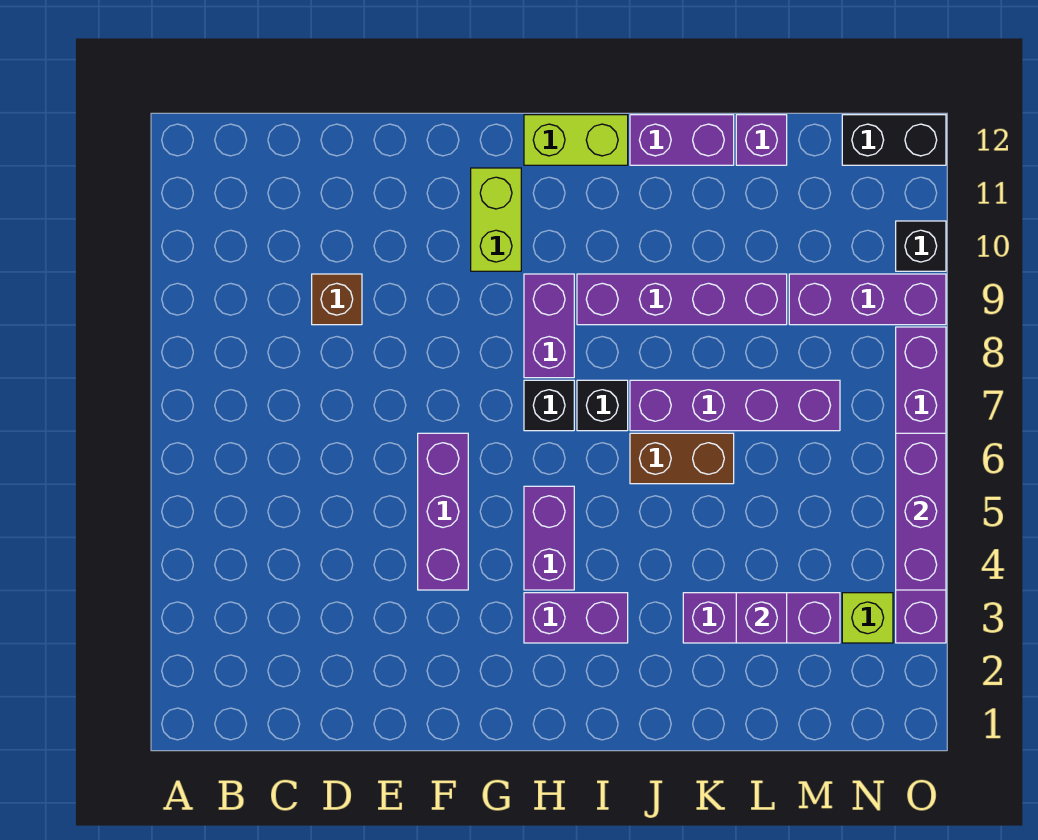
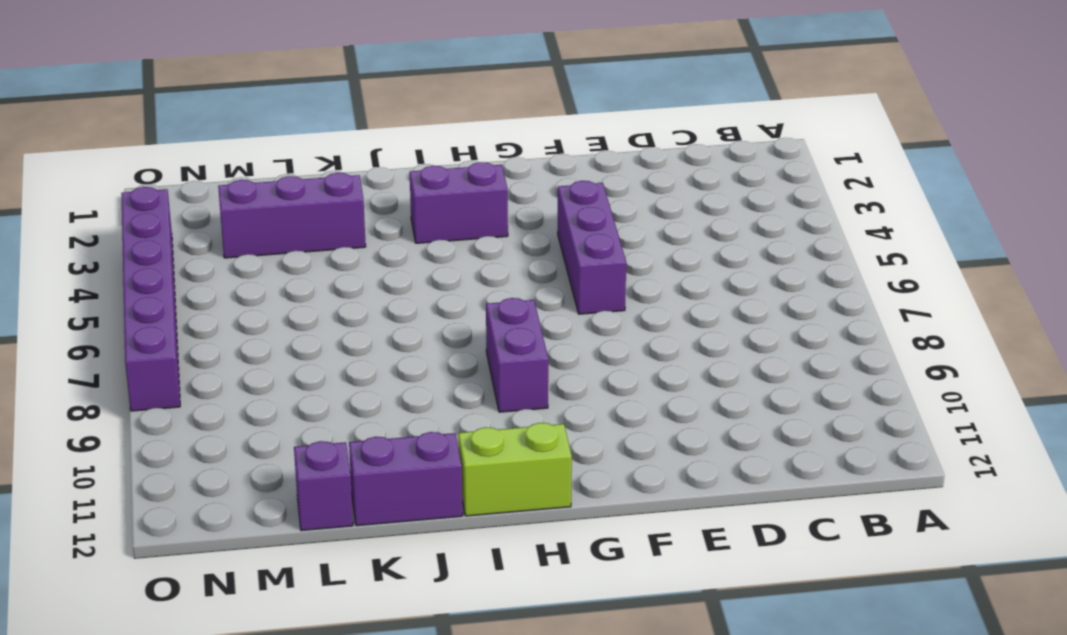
none -> brown brick D9 level 1
none -> lime brick G10:G11 level 1
none -> purple brick H4:H5 level 1

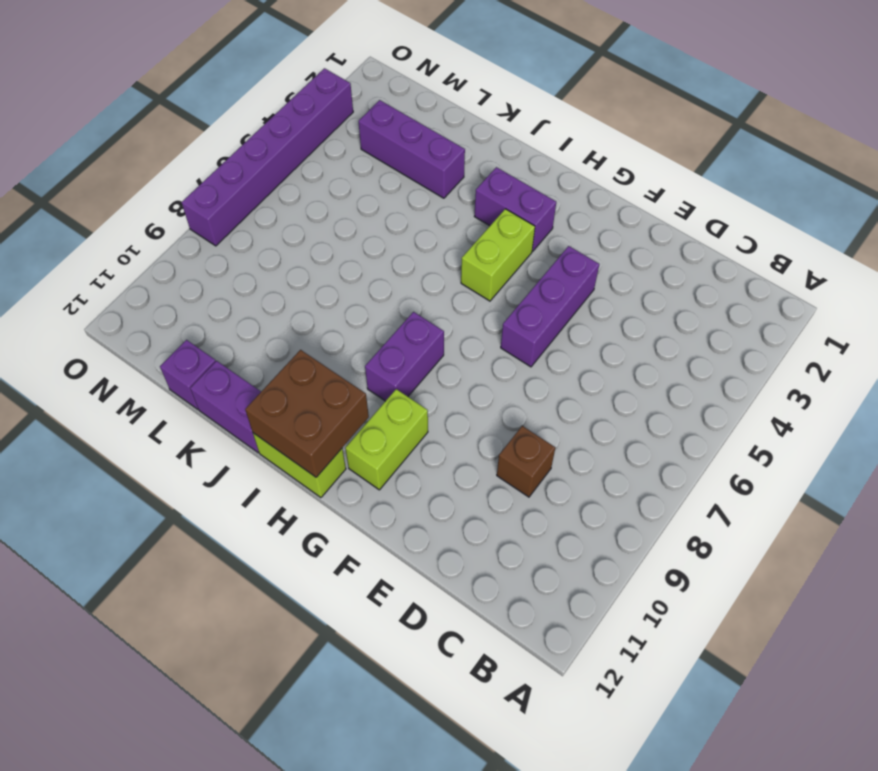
lime brick H4:H5 level 1 -> purple brick H4:H5 level 1
brown brick H11:I12 level 2 -> none
none -> black brick H7 level 1
none -> black brick I7 level 1
none -> purple brick I9:L9 level 1

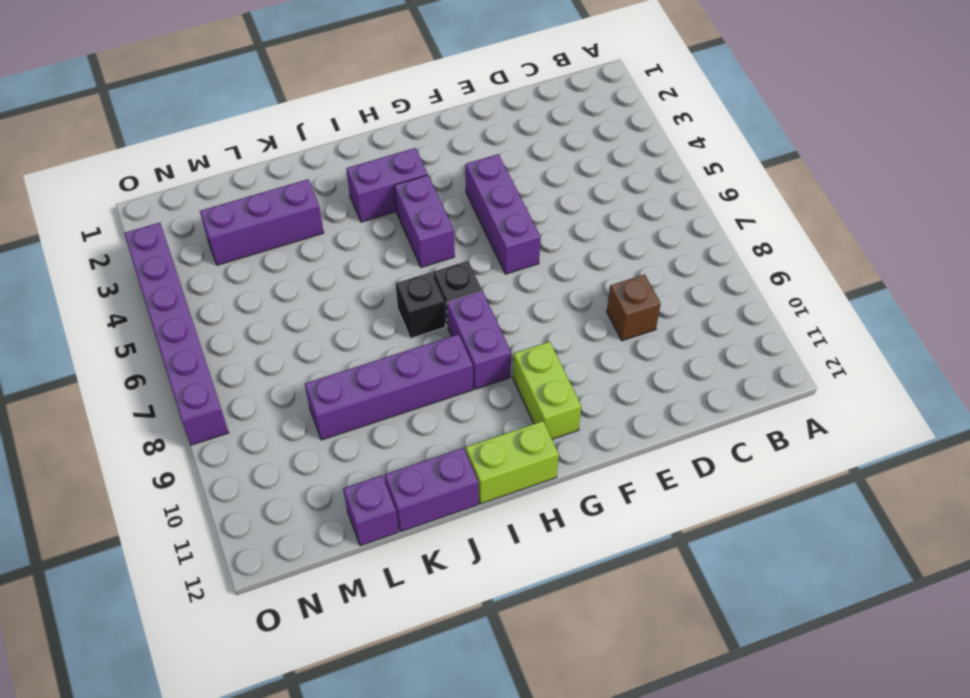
none -> brown brick J6:K6 level 1
none -> purple brick J7:M7 level 1
none -> purple brick M9:O9 level 1

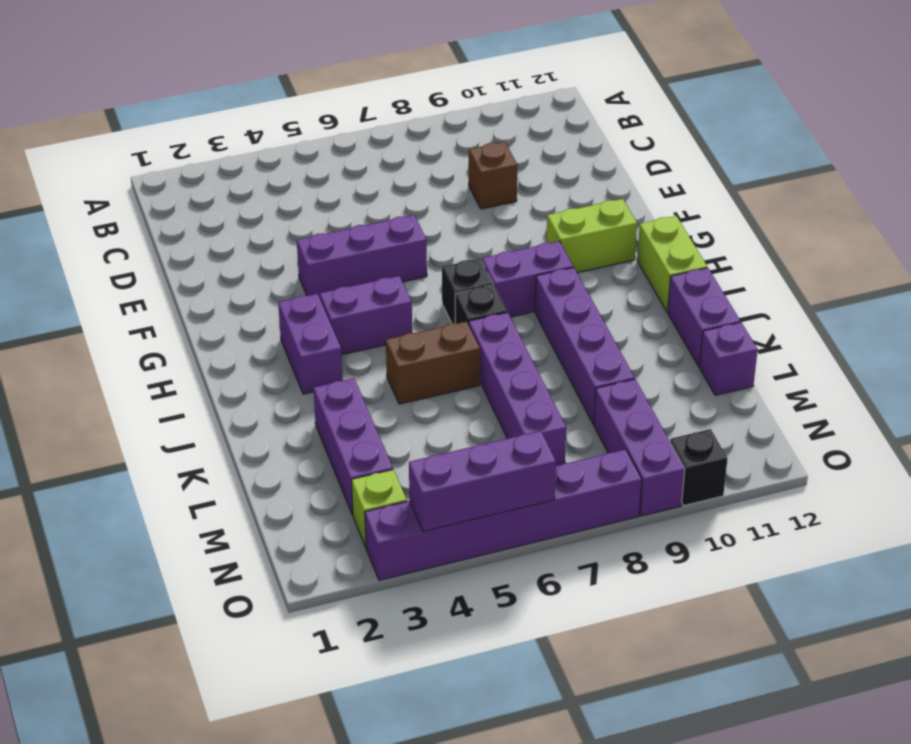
brown brick J5:J6 level 1 -> brown brick J6:K6 level 1
none -> black brick N12:O12 level 1
none -> purple brick L3 level 2

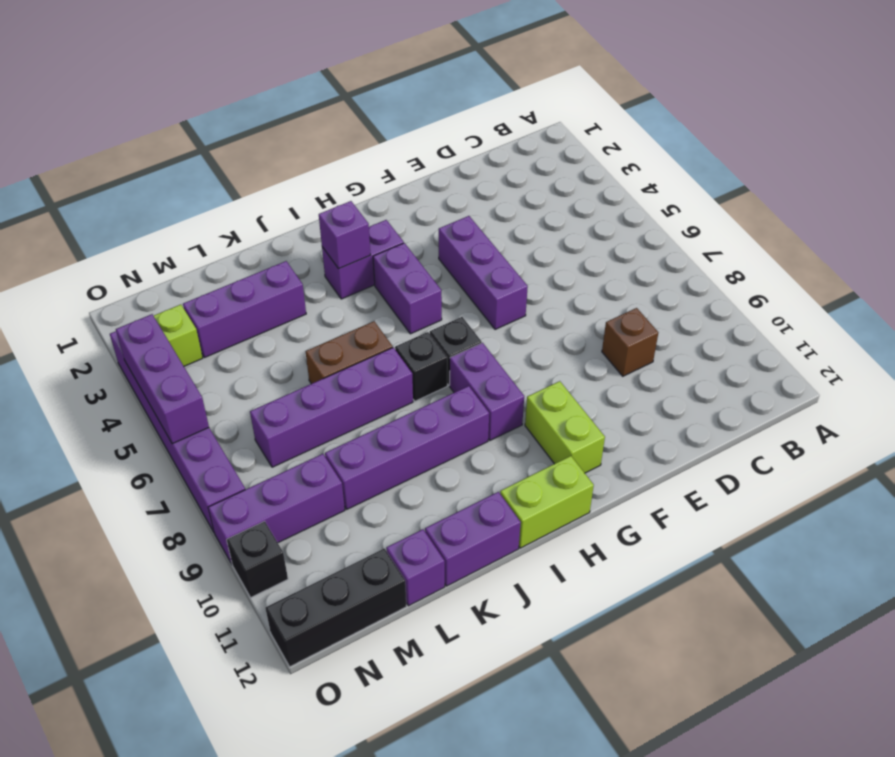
purple brick I3 level 2 -> purple brick L3 level 2
black brick M12:O12 level 1 -> black brick N12:O12 level 1

